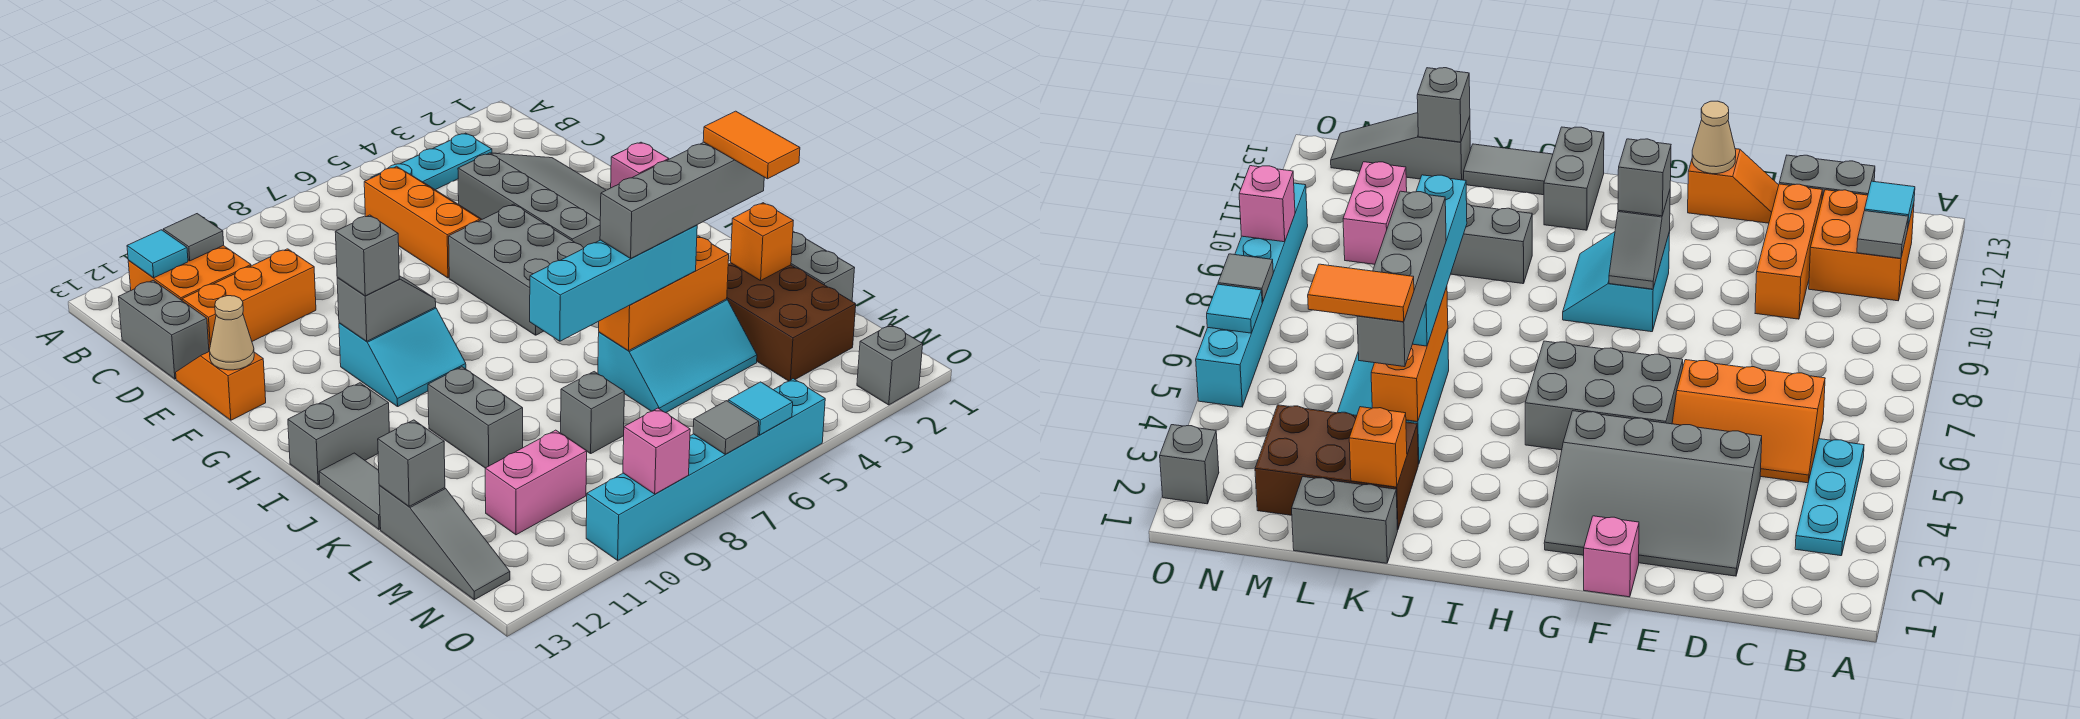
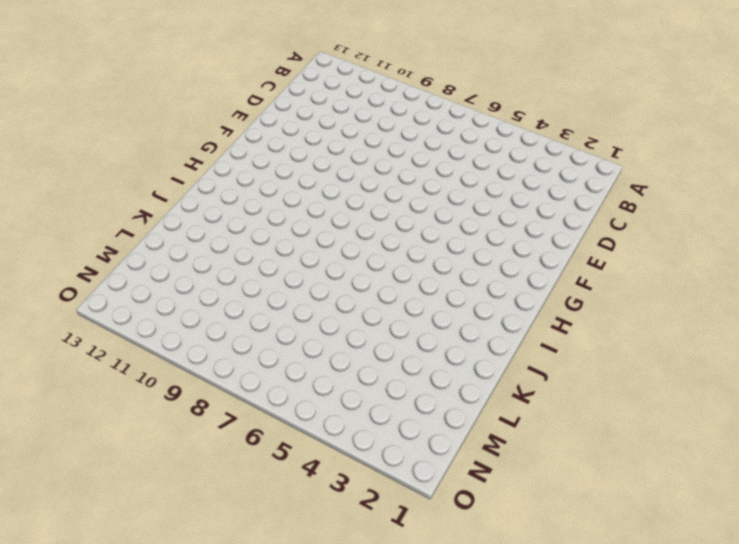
none -> cyan plate B3:B5 level 1
none -> orange brick B11:C12 level 1
none -> orange slope C5:E6 level 1 top 6
none -> grey brick C13:D13 level 1

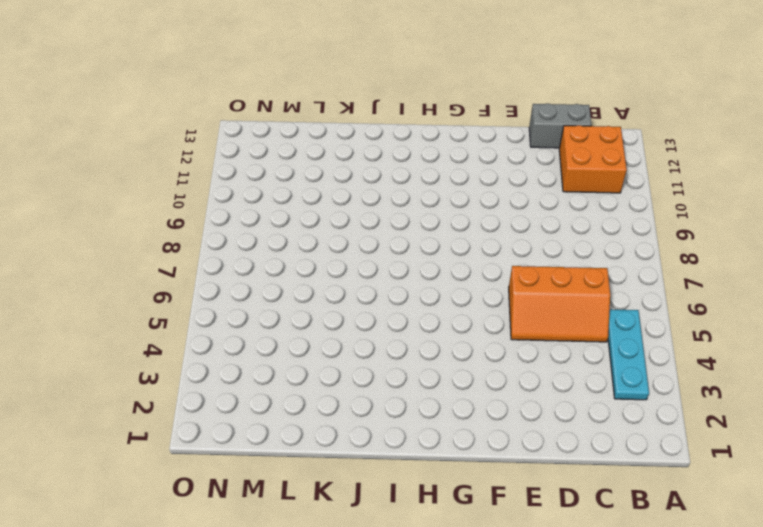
none -> grey slope D2:G4 level 1 top 4
none -> orange brick D10:D12 level 1
none -> orange slope E13:F13 level 1 top F
none -> pink brick F1 level 1

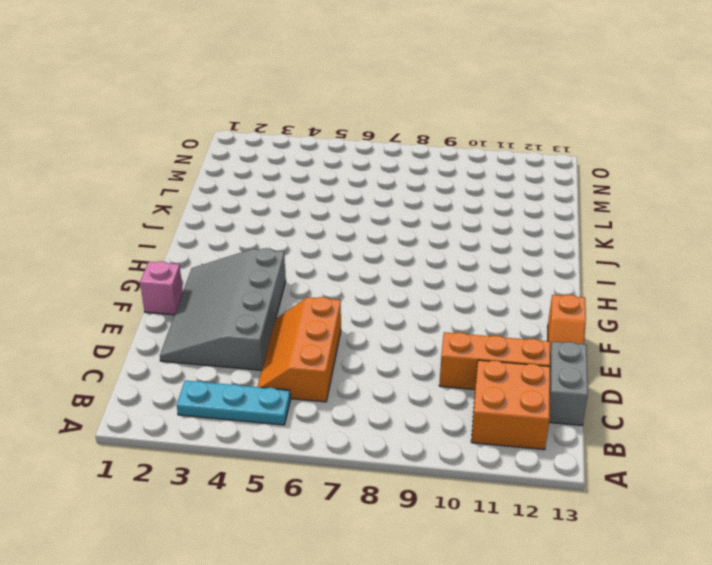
none -> grey brick F5:H6 level 1
none -> cyan slope G9:H10 level 1 top G
none -> grey brick I12:I13 level 1
none -> grey brick J10:K10 level 1

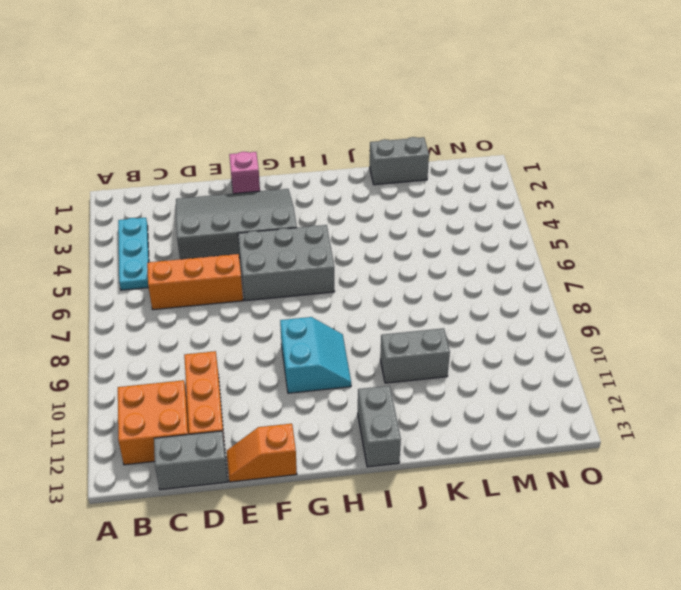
none -> grey tile J13:K13 level 1
none -> brown brick K2:M3 level 1
none -> cyan slope K4:L6 level 1 top K
none -> grey brick L8 level 1

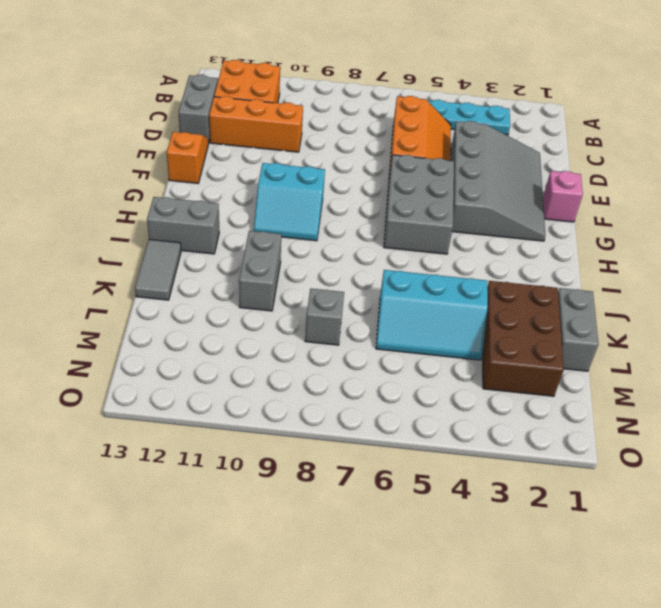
none -> grey slope L13:N13 level 1 top L
none -> pink brick M10:M11 level 1
none -> grey brick O2 level 1
none -> cyan brick O5:O10 level 1

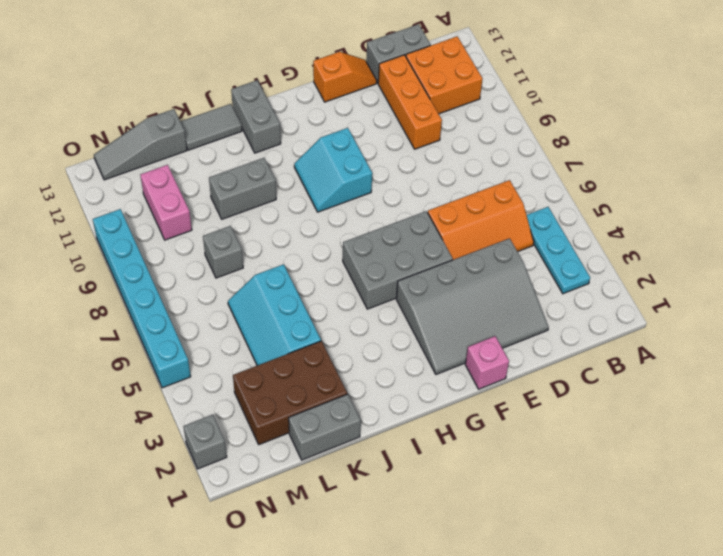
none -> grey tile B11 level 2
none -> cyan tile B12 level 2
none -> tan cone F13 level 2
none -> grey slope G9:G10 level 2 top 10

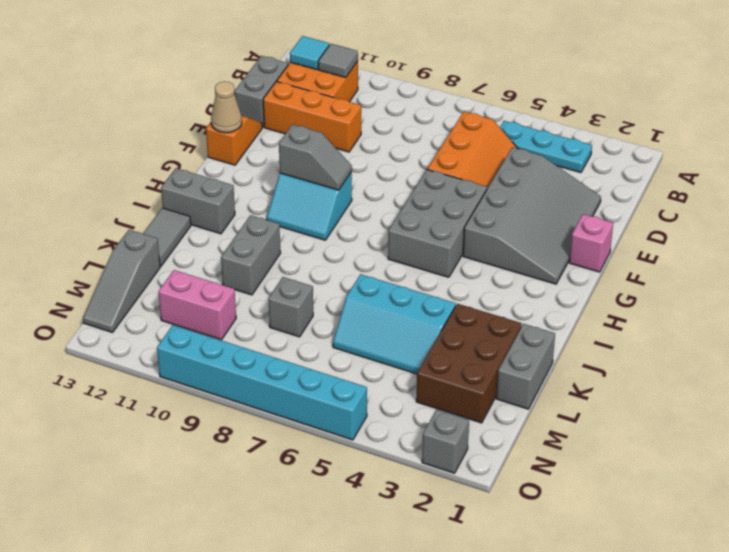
none -> orange brick K2 level 2
none -> orange brick K4:K6 level 2
none -> grey brick L13 level 2
none -> cyan tile O6 level 2

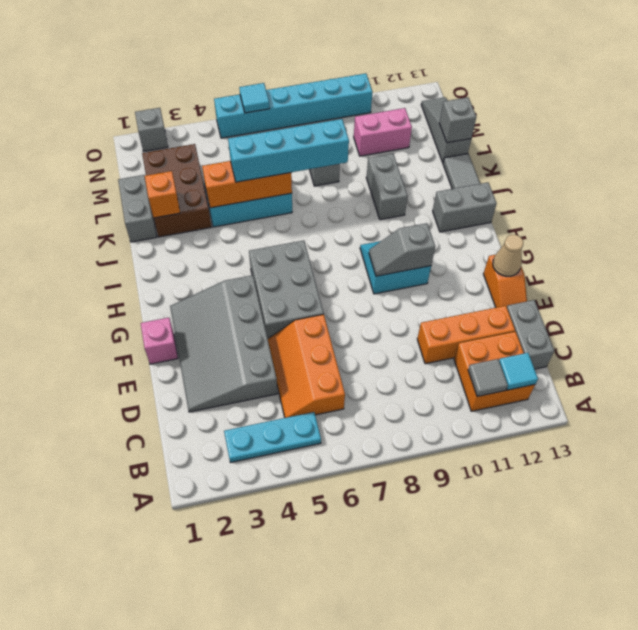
none -> grey tile O7 level 2
none -> pink brick O9 level 2
none -> grey brick G10 level 3
none -> grey brick K3:K6 level 4

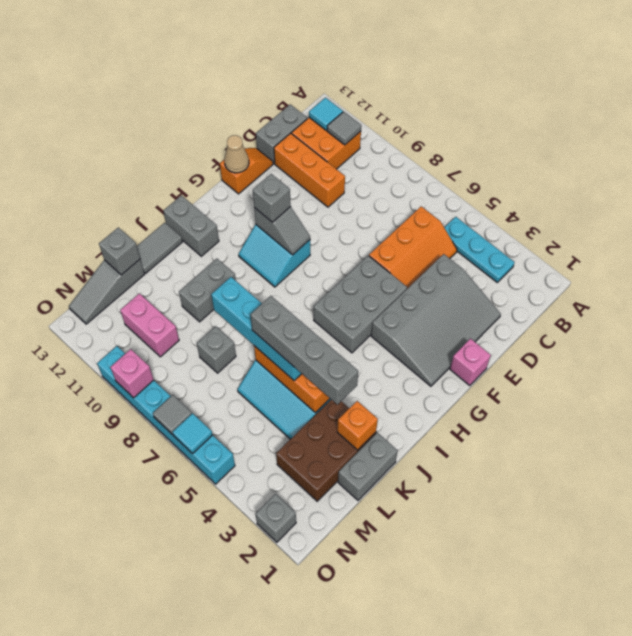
none -> orange tile K3:L3 level 5

